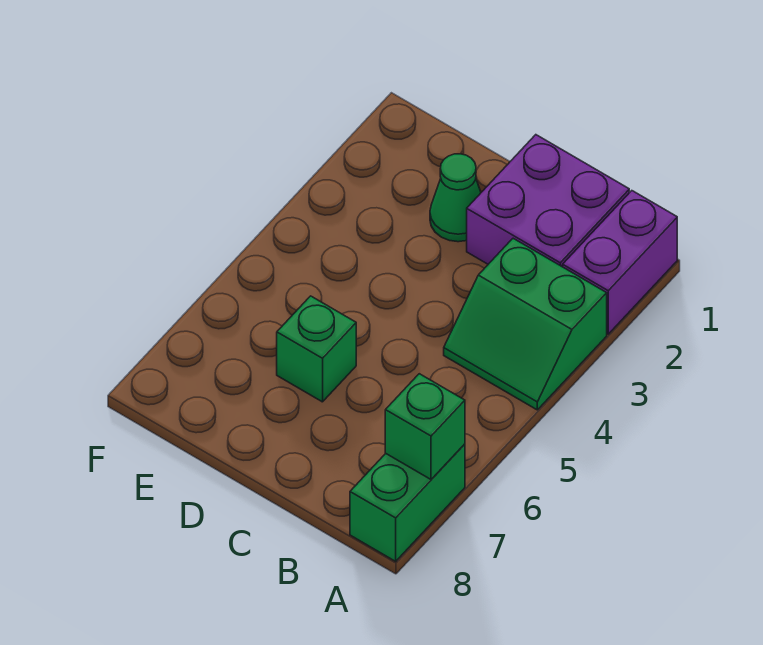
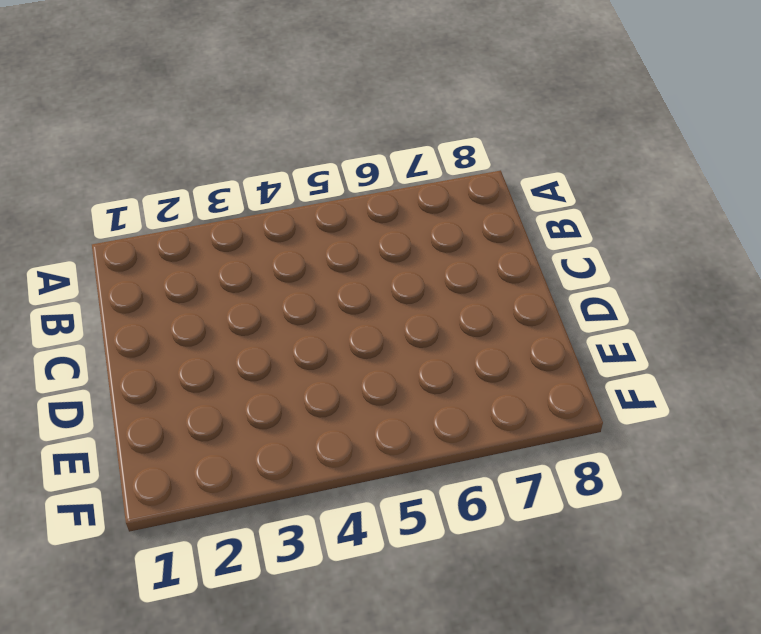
none -> purple brick A1:A2 level 1
none -> green slope A3:B4 level 1 top 3

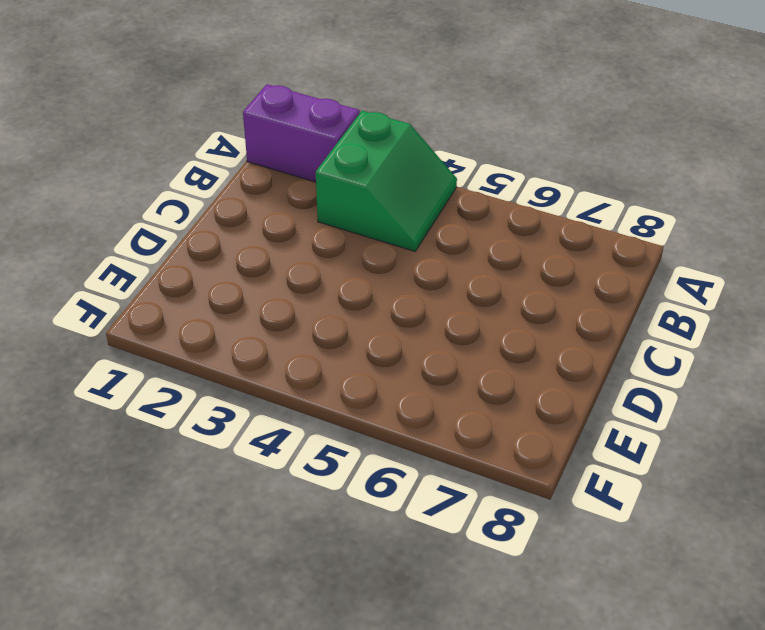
none -> green brick A7:A8 level 1
none -> purple brick B1:C2 level 1

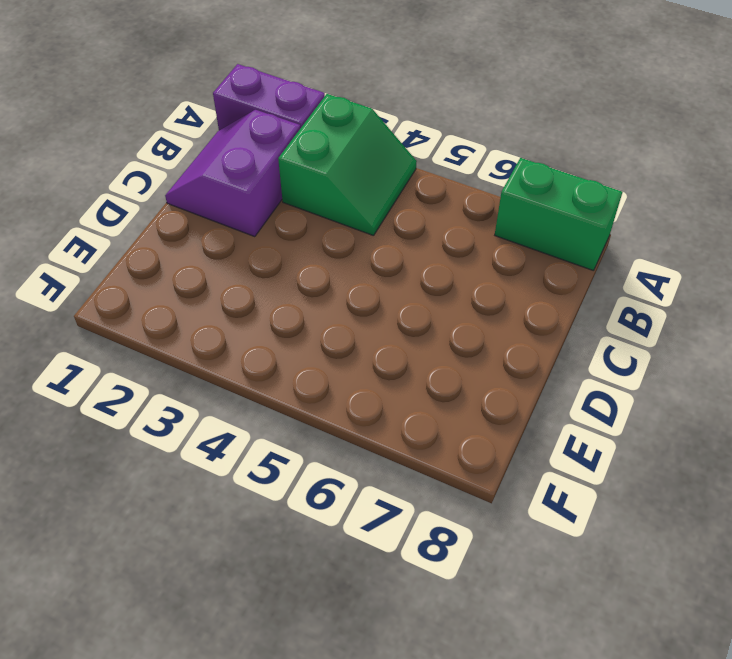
purple slope B1:C2 level 1 top 2 -> purple brick B1:C2 level 1
none -> green cone D2 level 1
none -> green brick D6 level 1

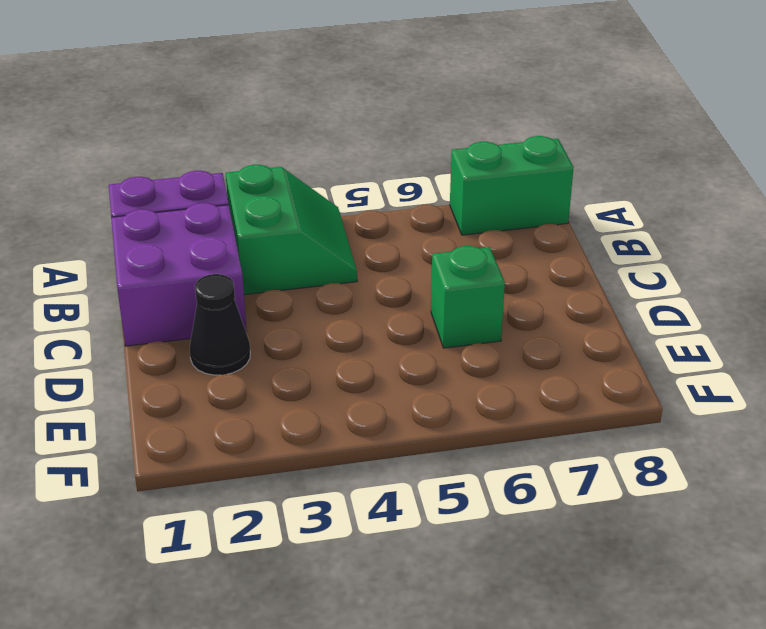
black cone D2 level 1 -> green cone D2 level 1
none -> green brick A7 level 2

